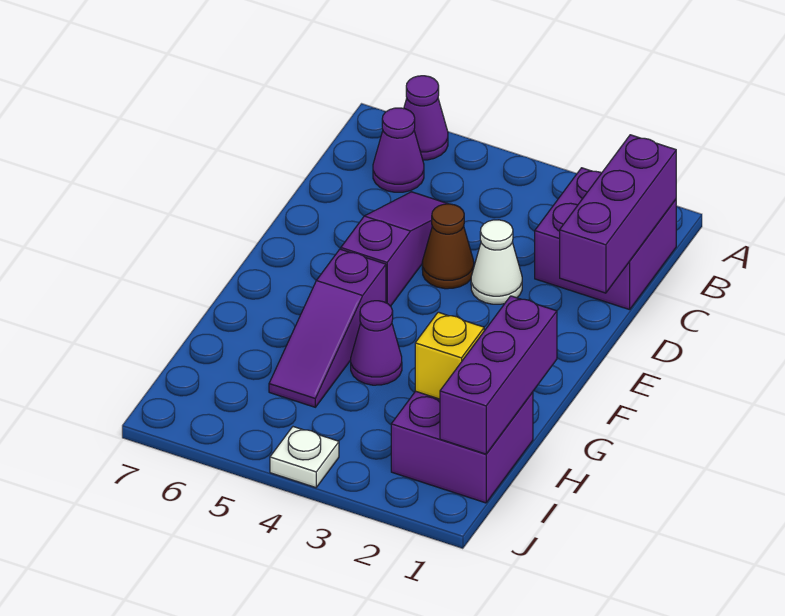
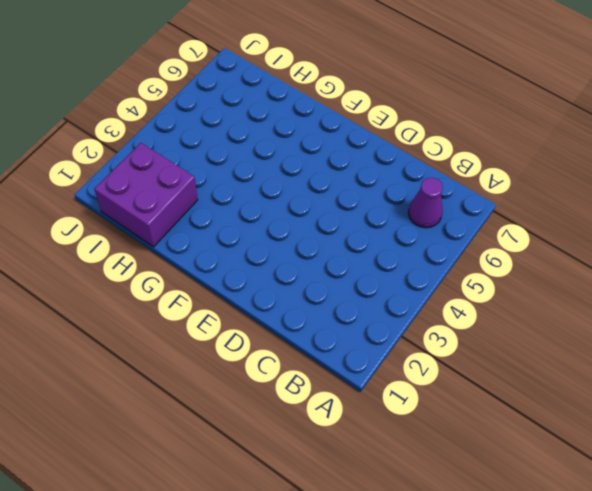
none -> purple cone A6 level 1
none -> purple brick B1:C2 level 1
none -> purple slope C5:E5 level 1 top E

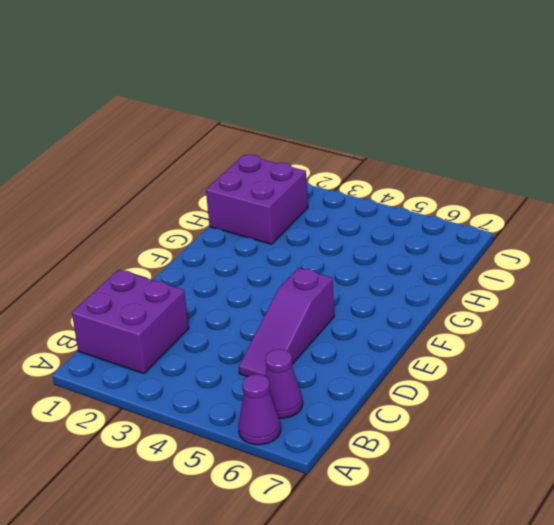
none -> white cone D3 level 1
none -> brown cone D4 level 1
none -> purple slope F5:H5 level 1 top F

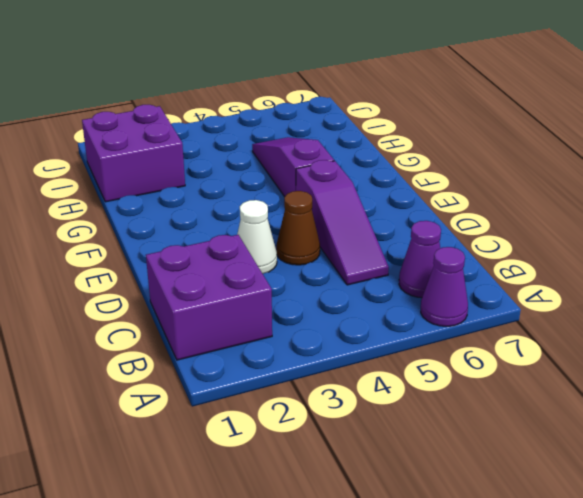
none -> purple cone G4 level 1
none -> white plate J4 level 1
none -> purple brick B1:D1 level 2

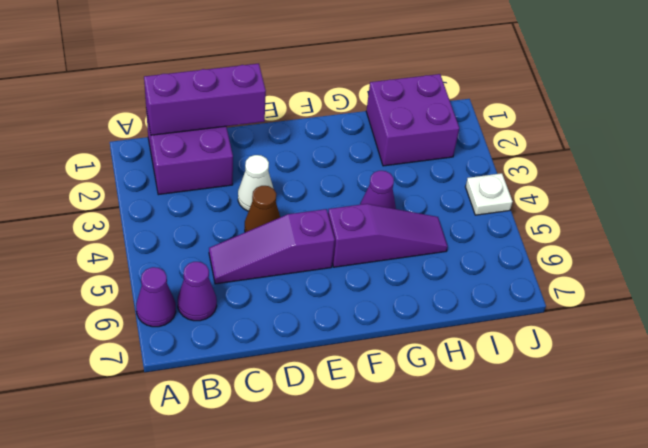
none -> purple brick G1:I1 level 2
none -> yellow brick H2 level 2

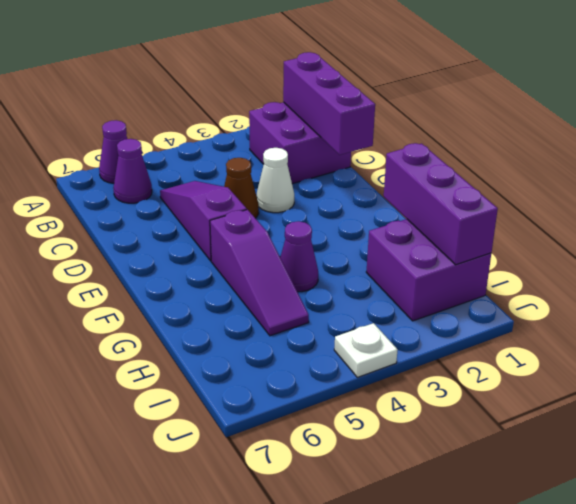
none -> yellow brick H2 level 2

